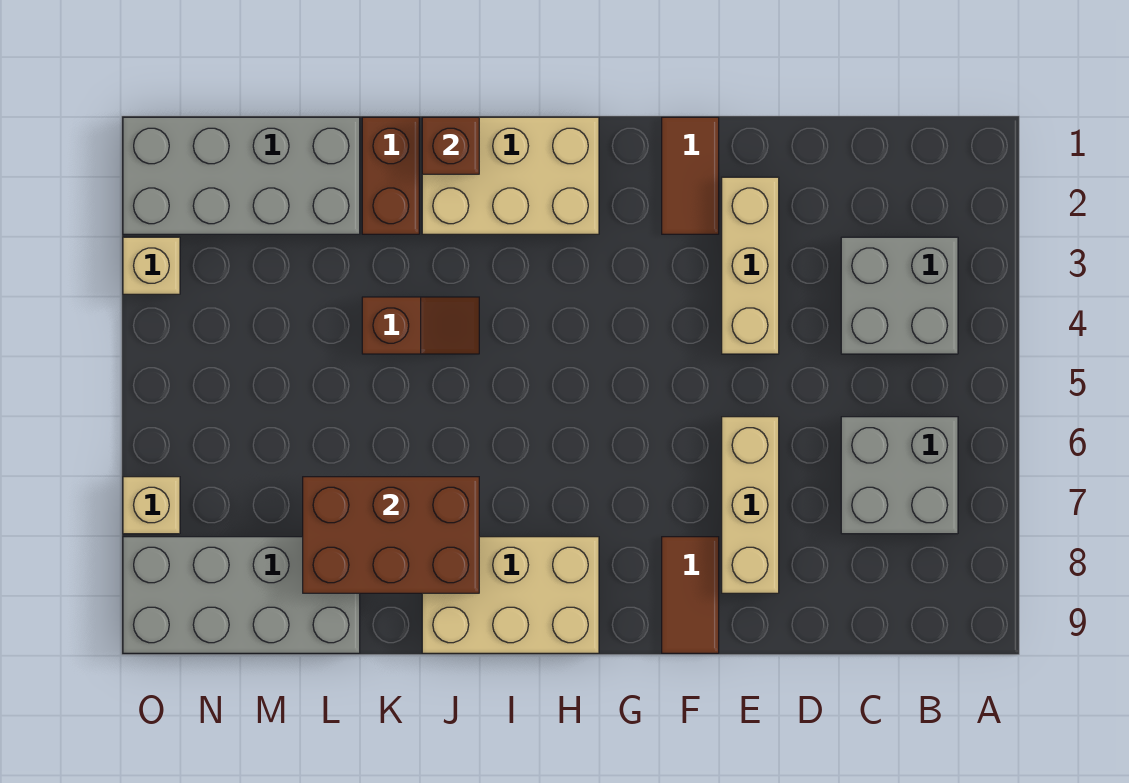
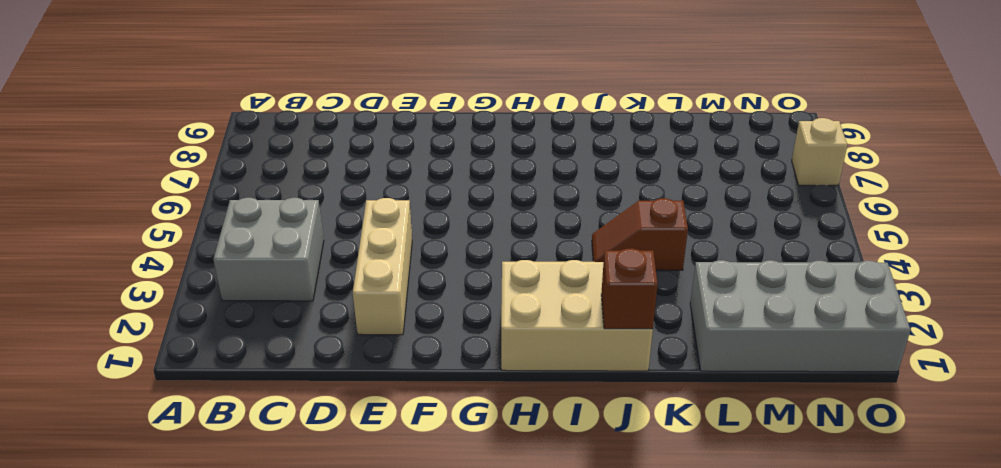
none -> grey brick B6:C7 level 1
none -> tan brick E6:E8 level 1
none -> brown tile F1:F2 level 1

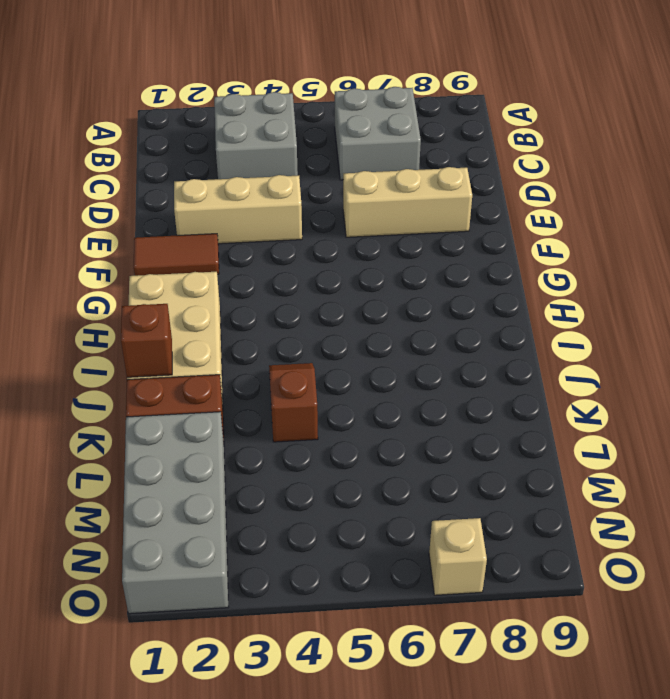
none -> brown tile F8:F9 level 1
none -> tan brick H8:J9 level 1
none -> grey brick L8:O9 level 1

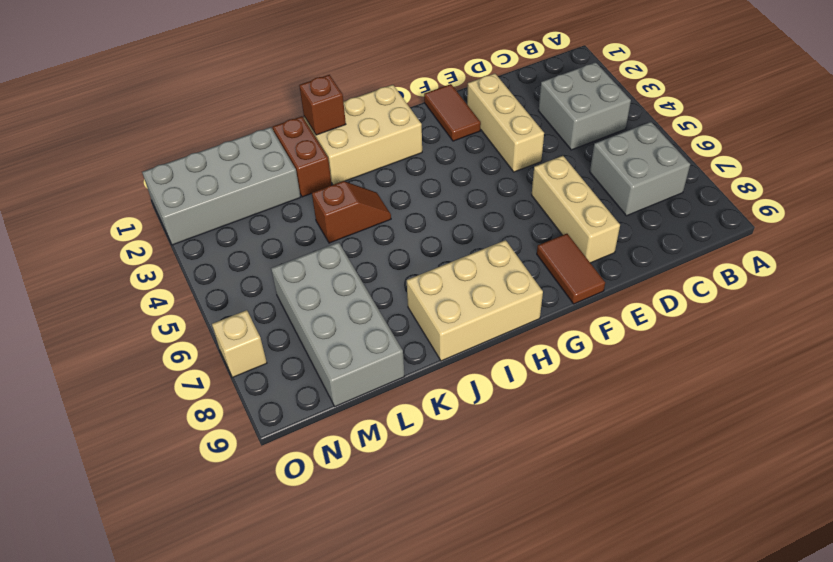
grey brick L6:M9 level 1 -> grey brick L8:O9 level 1
none -> tan brick O3 level 1
none -> brown brick J7:L8 level 2

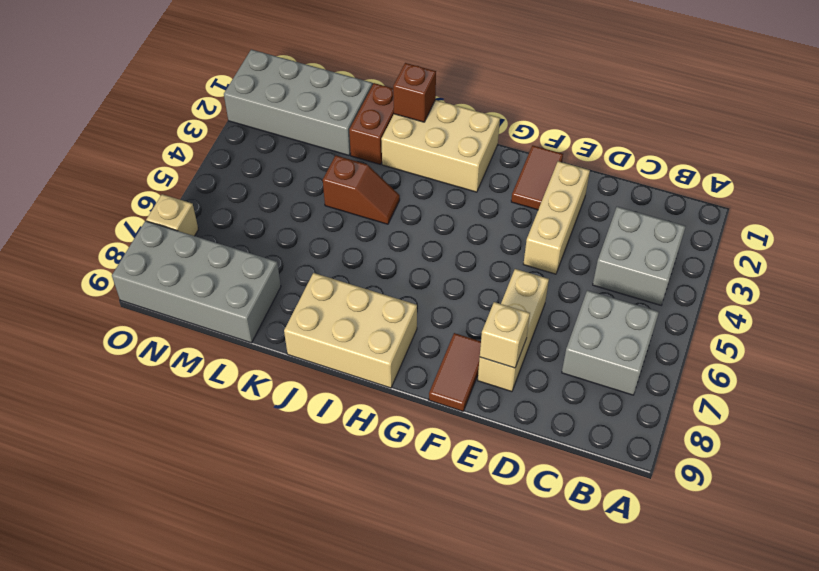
tan brick E8 level 2 -> tan brick O3 level 1
none -> brown brick J7:L8 level 2

